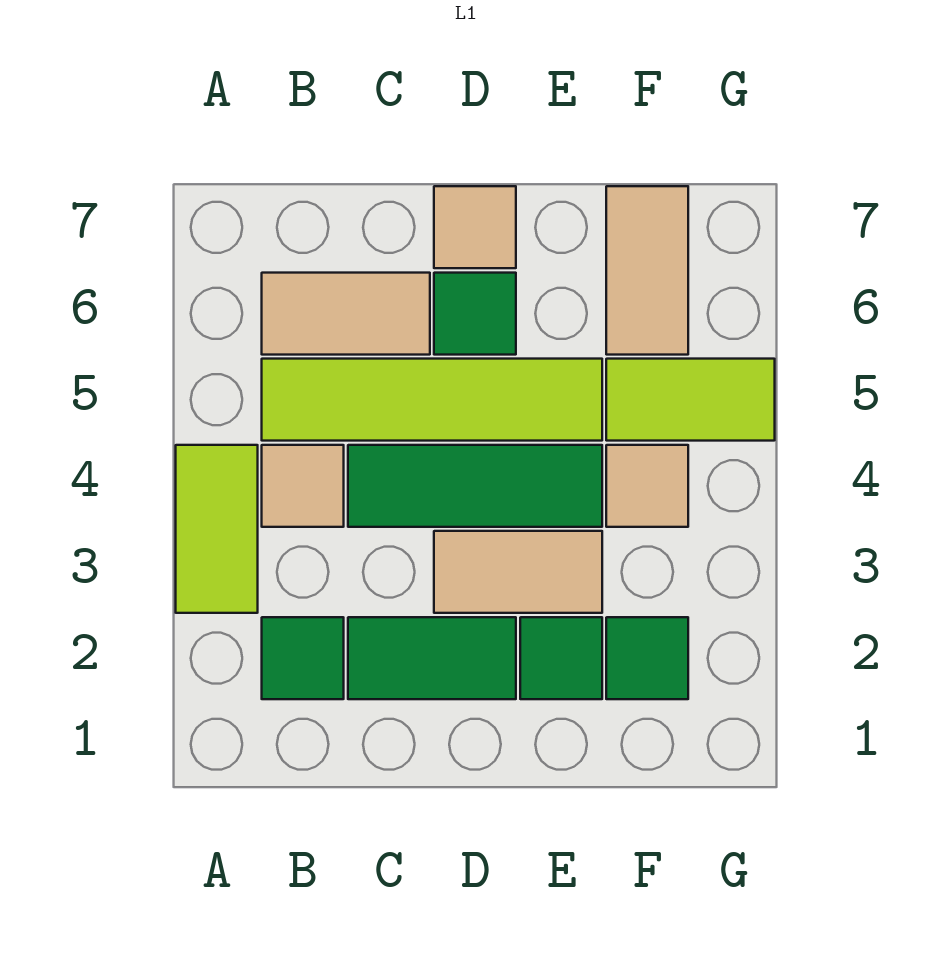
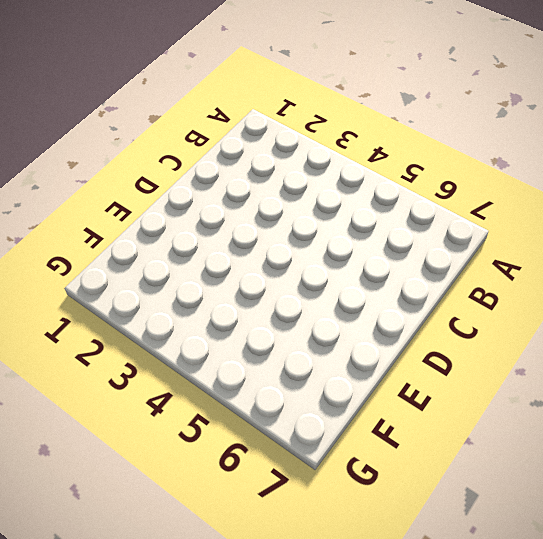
none -> lime tile A3:A4 level 1
none -> green tile B2 level 1
none -> tan tile B4 level 1

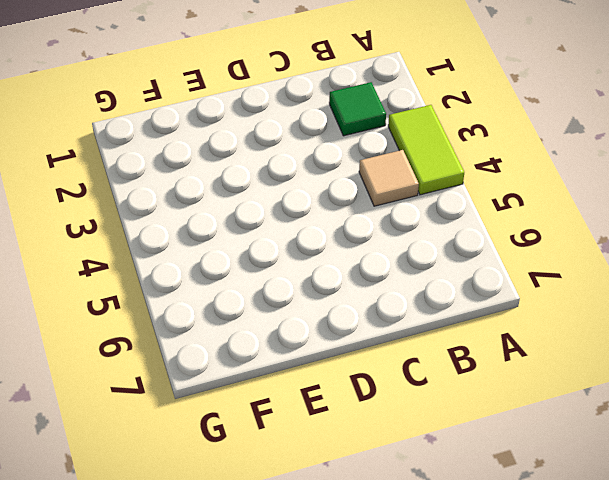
none -> lime tile B5:E5 level 1
none -> tan tile B6:C6 level 1
none -> green tile C2:D2 level 1

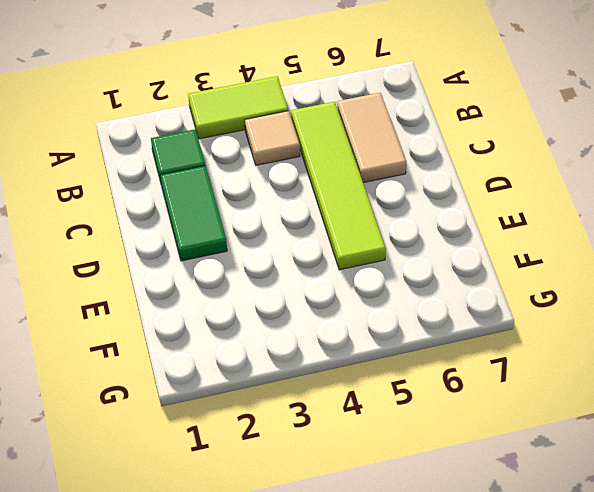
none -> green tile C4:E4 level 1
none -> tan tile D3:E3 level 1
none -> green tile D6 level 1

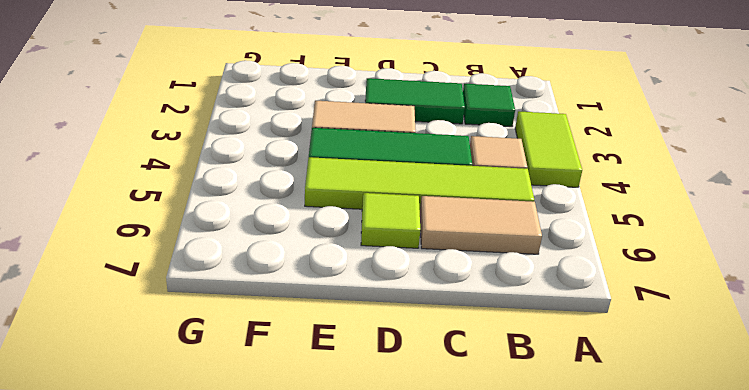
lime tile D6 level 1 -> green tile D6 level 1
none -> tan tile D7 level 1
none -> green tile E2 level 1
none -> green tile F2 level 1

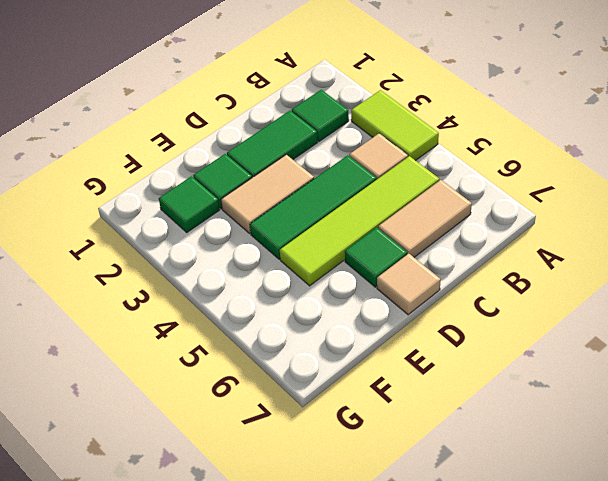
none -> tan tile F4 level 1
none -> lime tile F5:G5 level 1
none -> tan tile F6:F7 level 1

